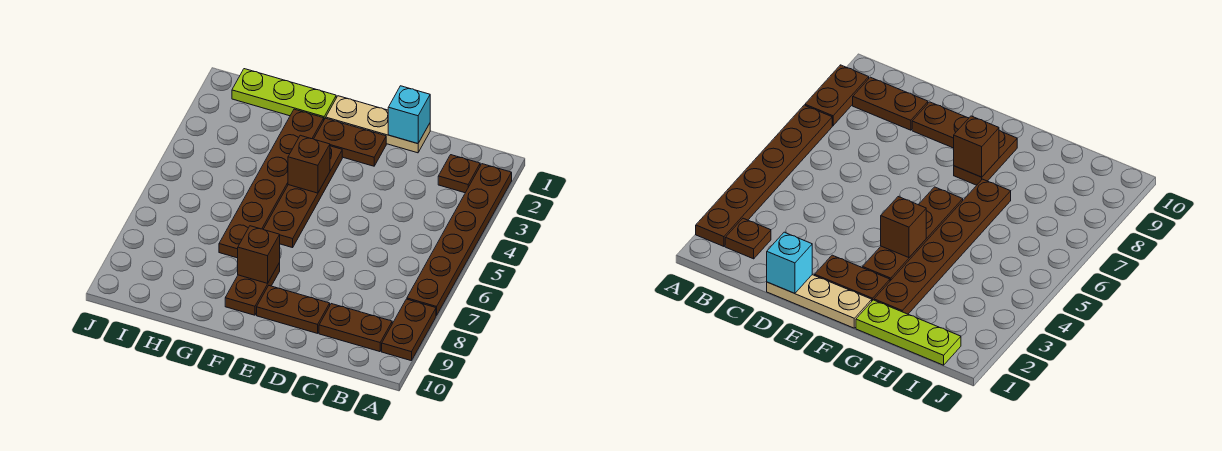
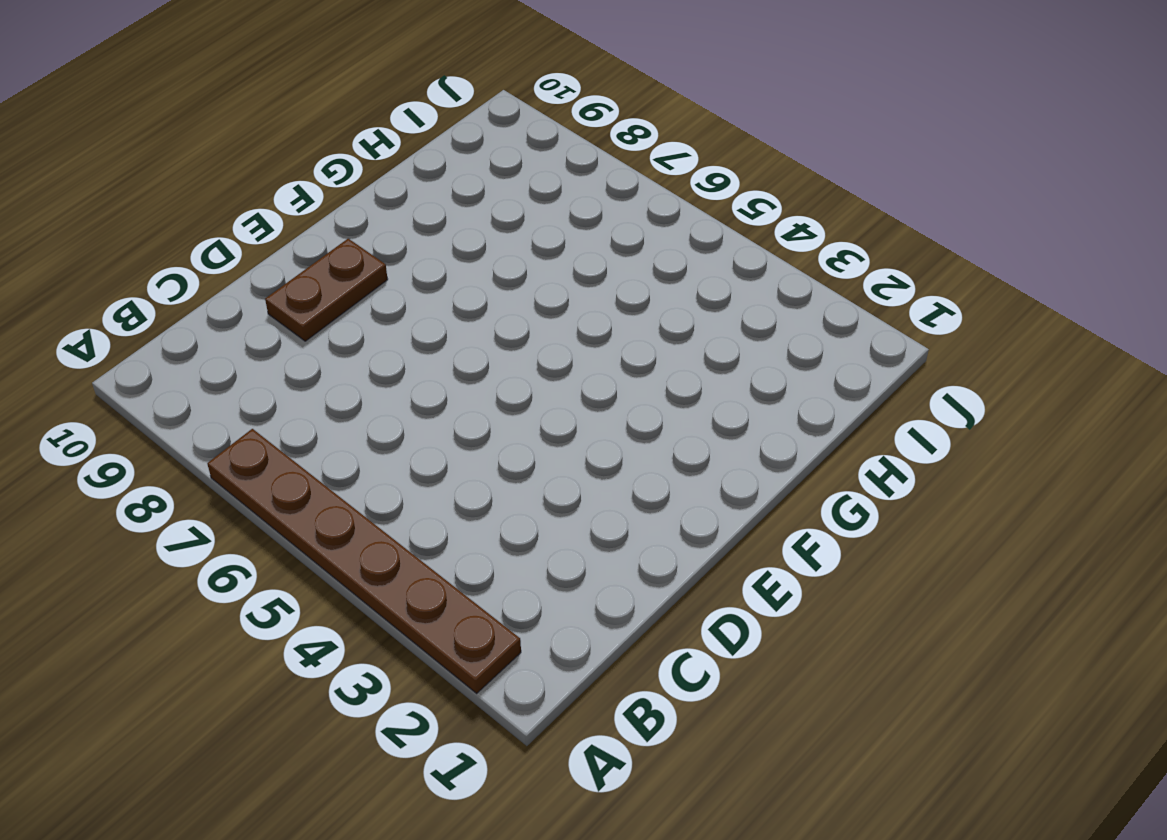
none -> brown plate A8:A9 level 1
none -> brown plate B2 level 1
none -> brown plate B9:C9 level 1

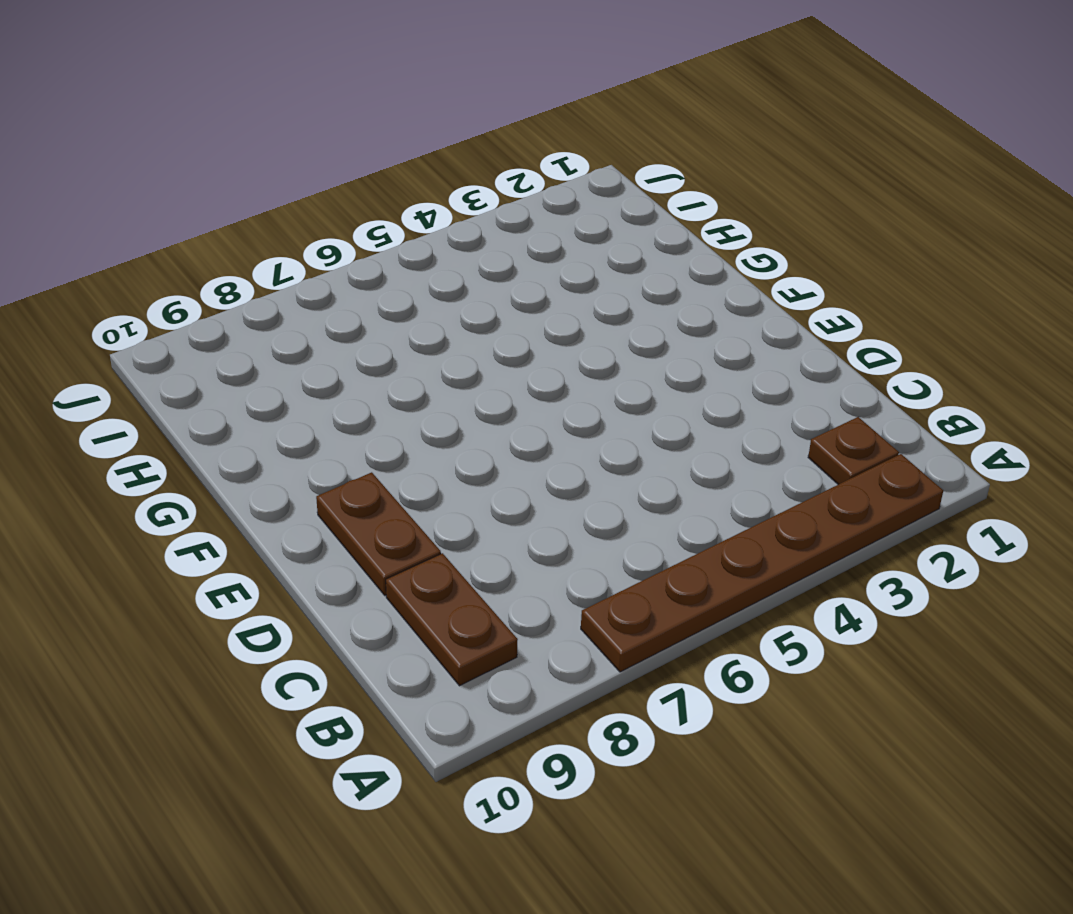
none -> brown plate A8:A9 level 1
none -> tan plate D1:F1 level 1
none -> brown plate E2:F2 level 1

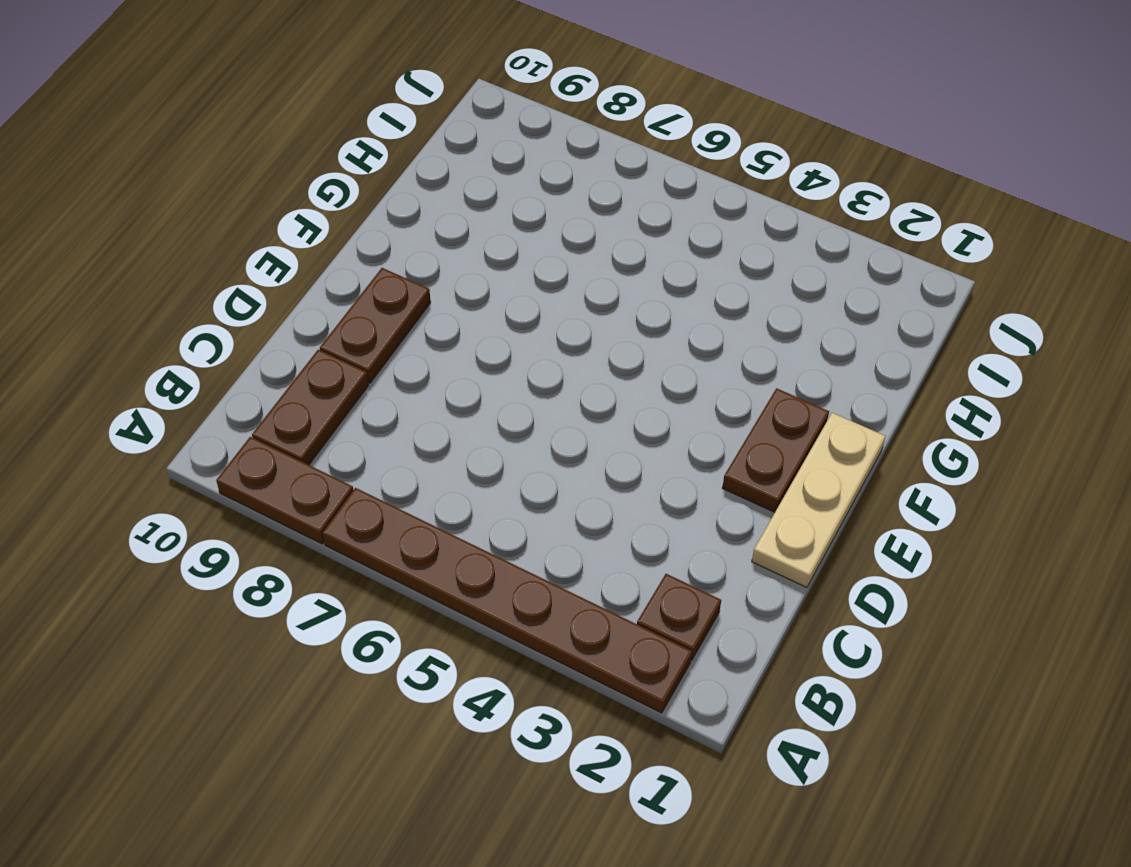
none -> brown plate F3:F6 level 1
none -> brown plate F8:F9 level 1
none -> lime plate G1:I1 level 1

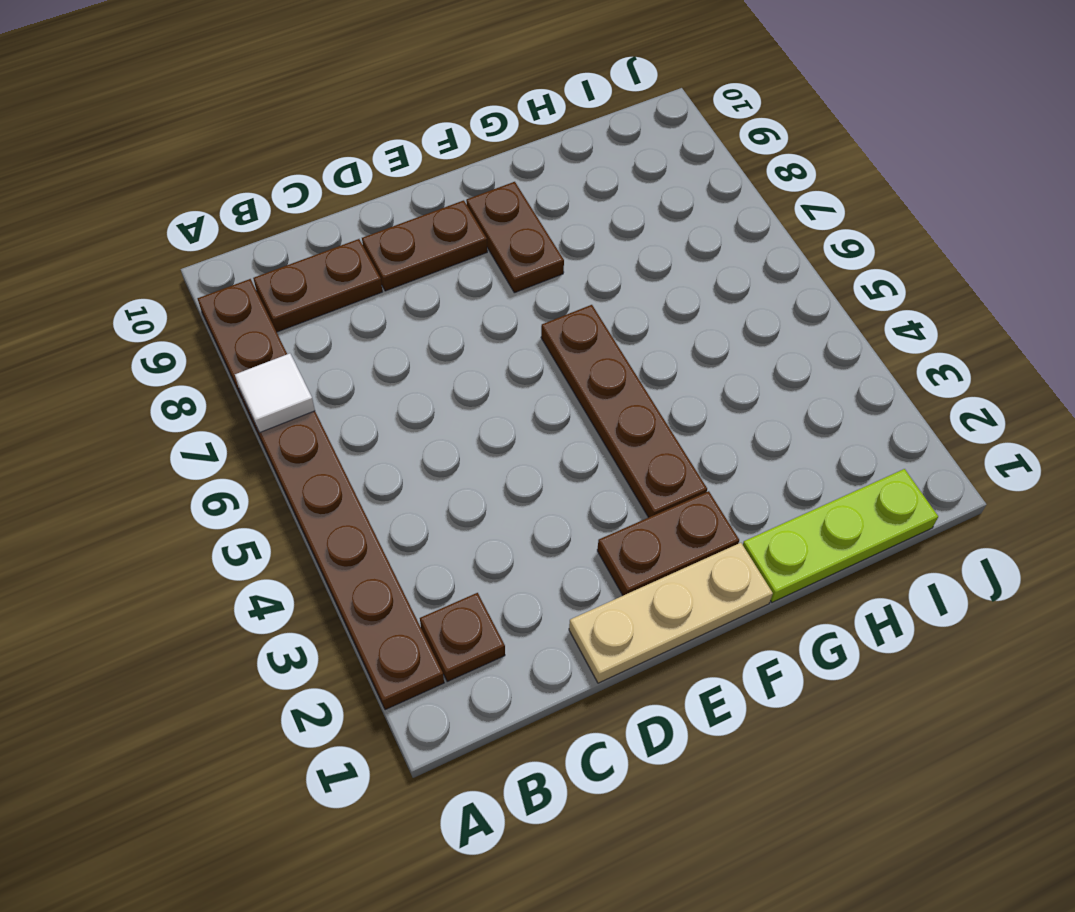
white tile A7 level 2 -> none
none -> brown plate G2:G7 level 1
none -> cyan brick D1 level 2
none -> brown brick F4 level 2

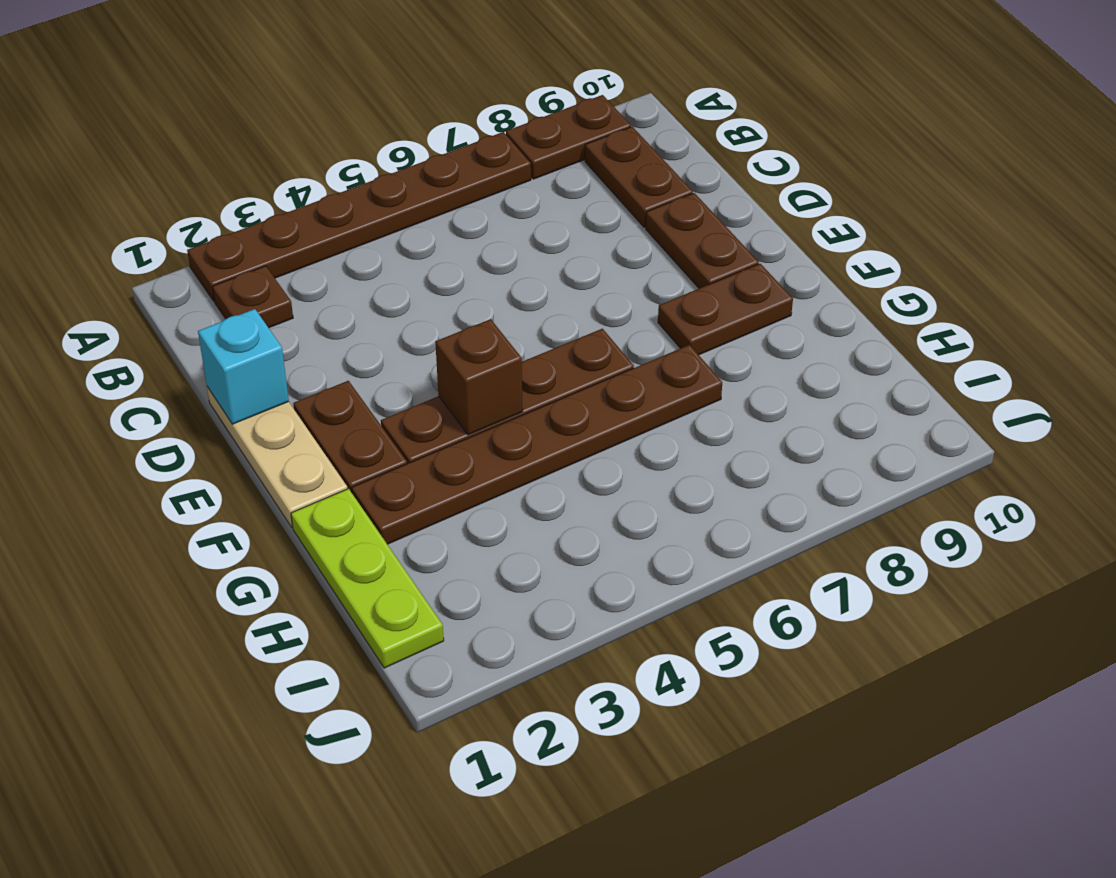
none -> brown brick F8 level 2

